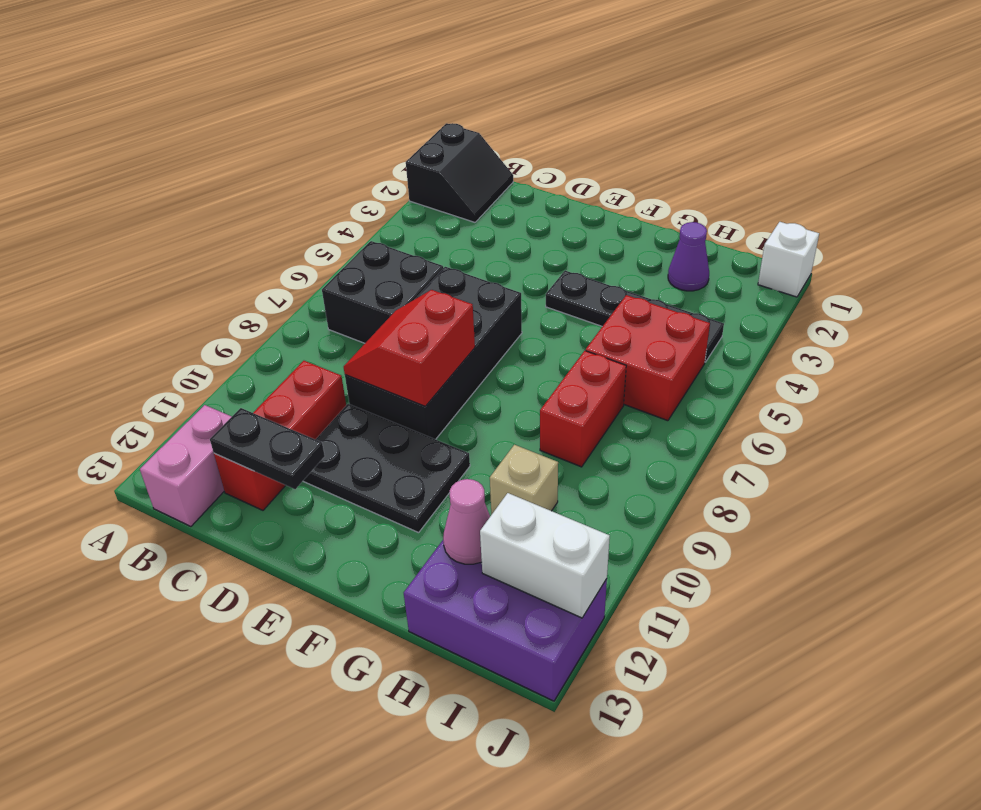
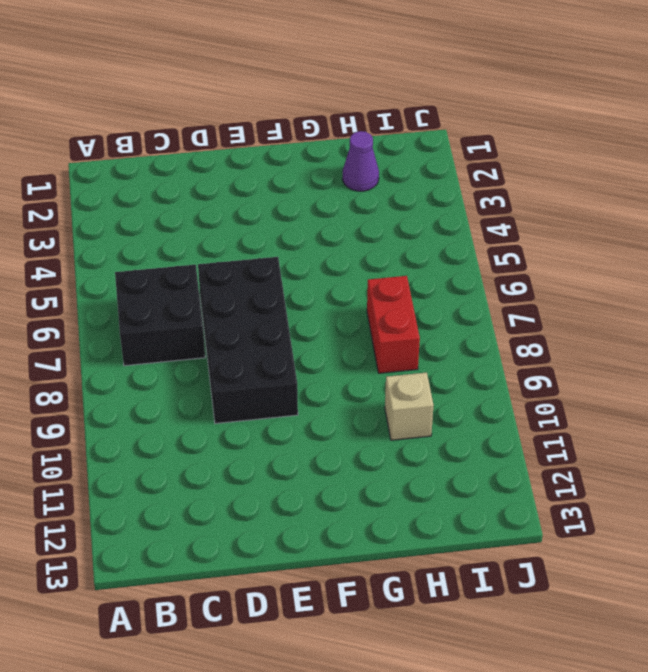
none -> black slope A1:B2 level 1 top A
none -> pink brick B12:B13 level 1
none -> red brick C10:C12 level 1

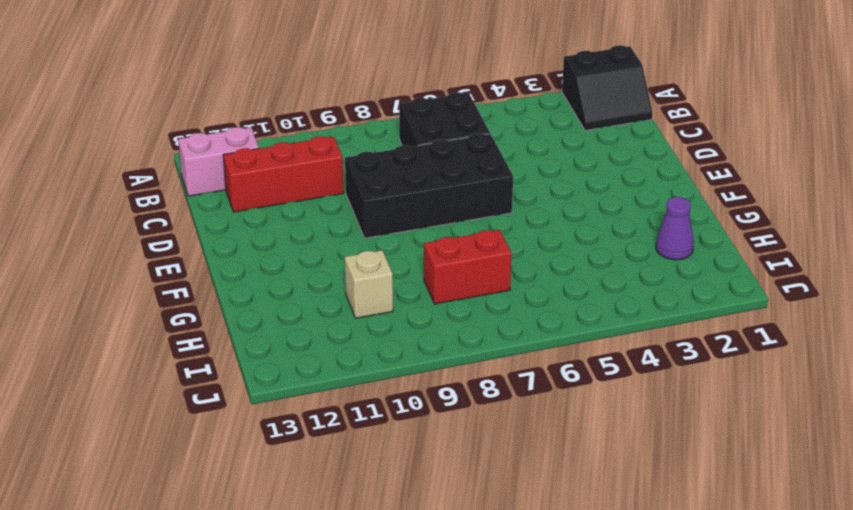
none -> black plate D10:F11 level 1
none -> black plate F4:I4 level 1
none -> red brick H5:I6 level 1

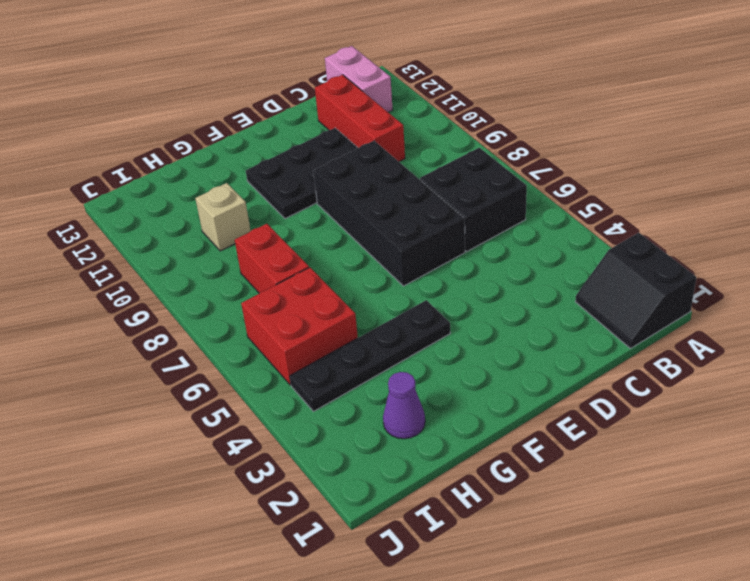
none -> purple brick H12:J13 level 1
none -> white brick J1 level 1
none -> black plate C12:D12 level 2

